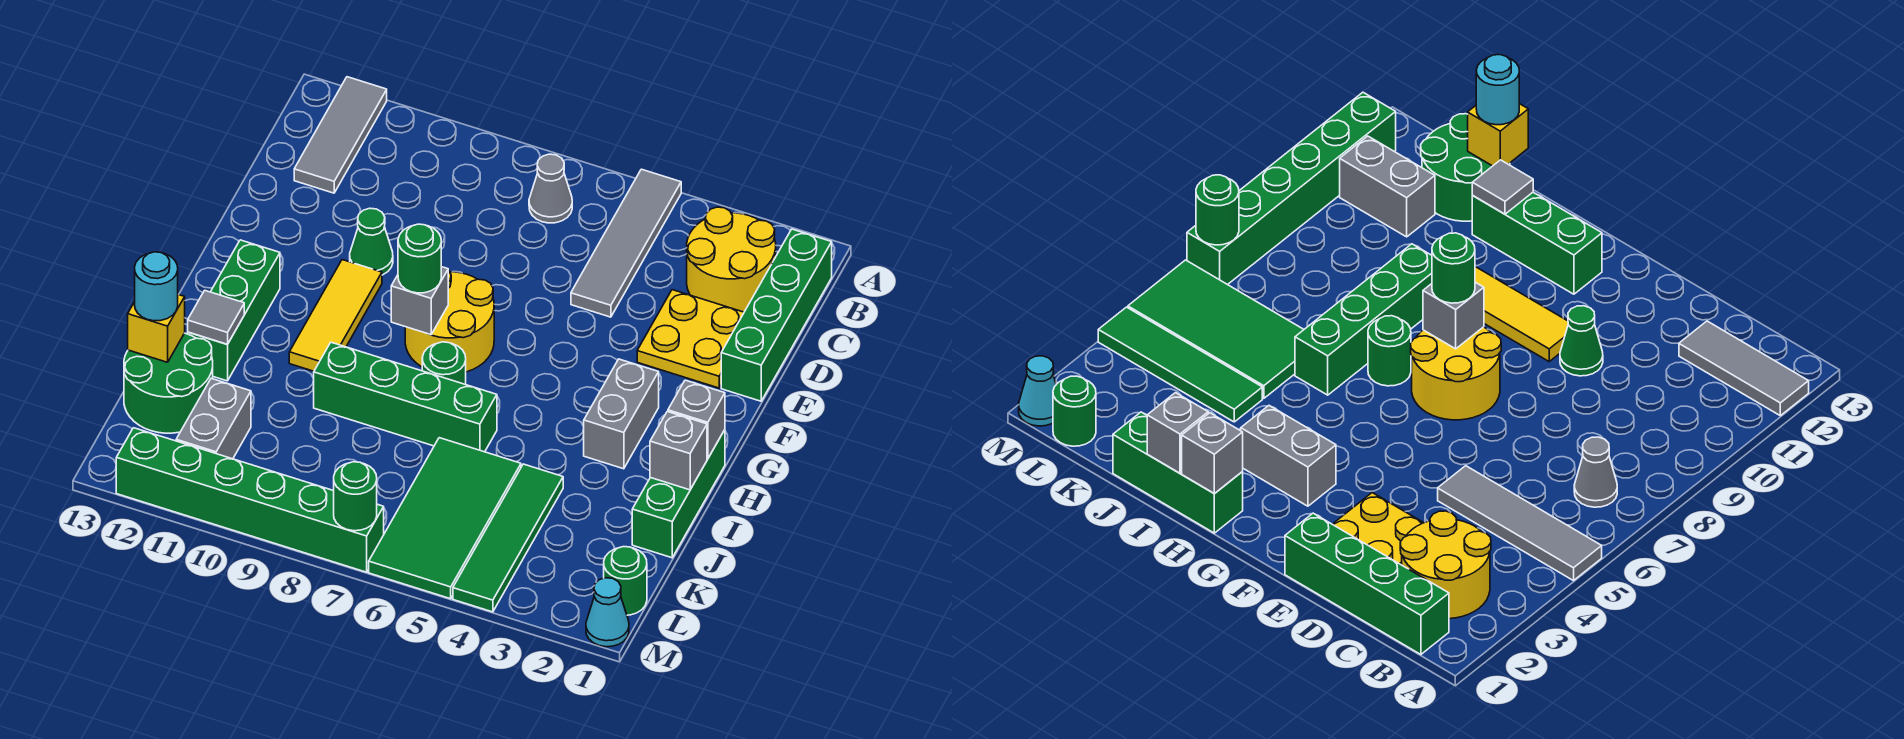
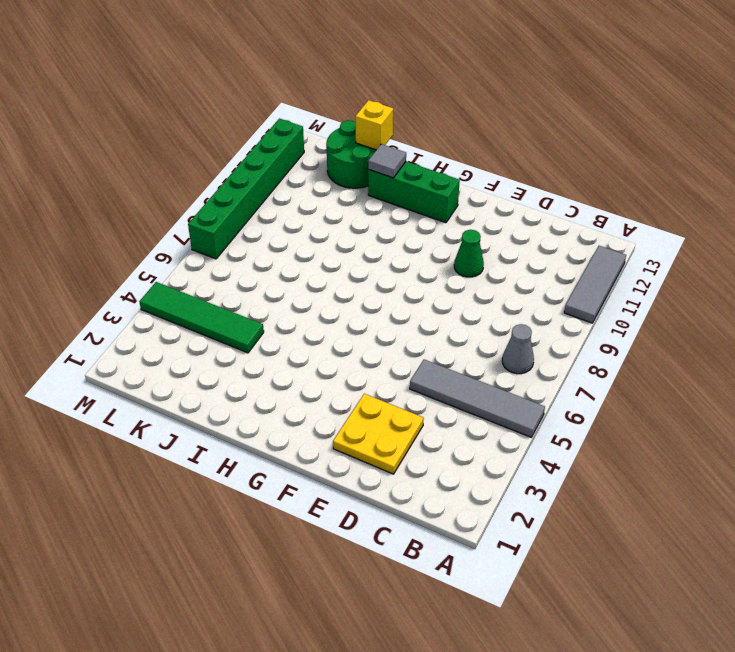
grey tile A10:A12 level 1 -> grey tile A12:C12 level 1
none -> green brick B1:E1 level 1
none -> yellow round brick B2:C3 level 1
none -> yellow round brick F7:G8 level 1

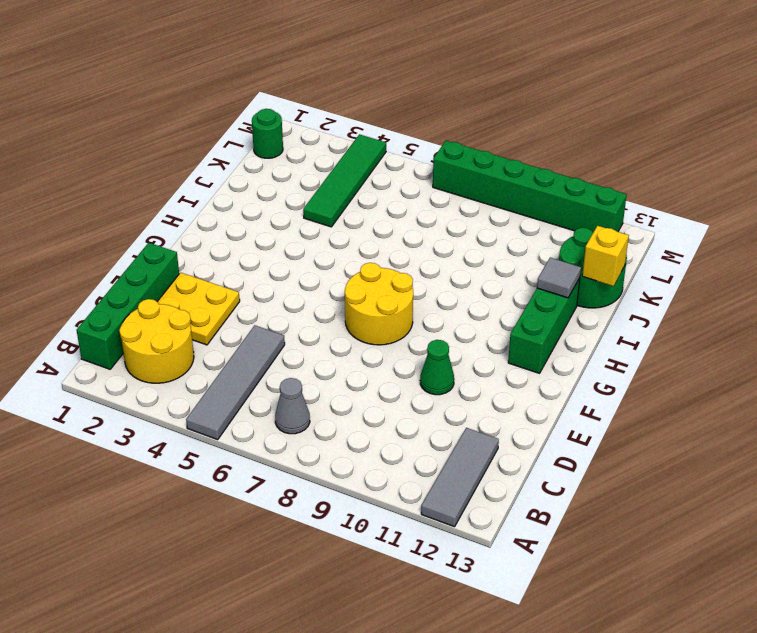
none -> yellow tile F10:H10 level 1
none -> grey brick G3:H3 level 1
none -> green brick H1:J1 level 1

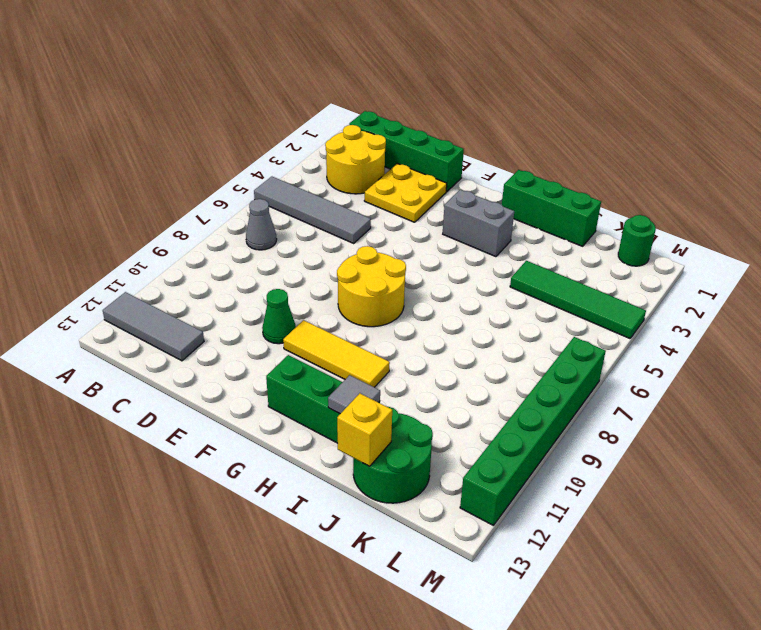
none -> green round brick H7 level 1
none -> green brick I6:I9 level 1
none -> green tile J5:M6 level 1

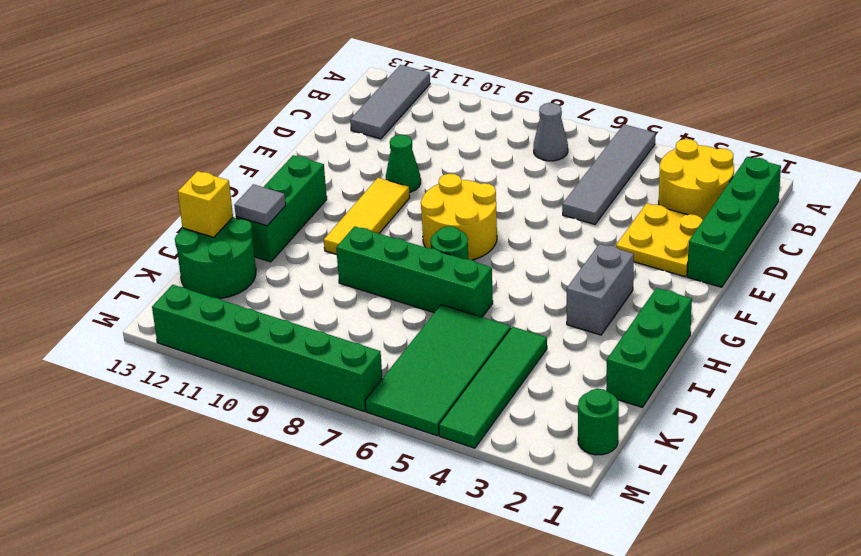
none -> grey brick K11:L11 level 1
none -> cyan cone M1 level 1
none -> grey brick G8 level 2

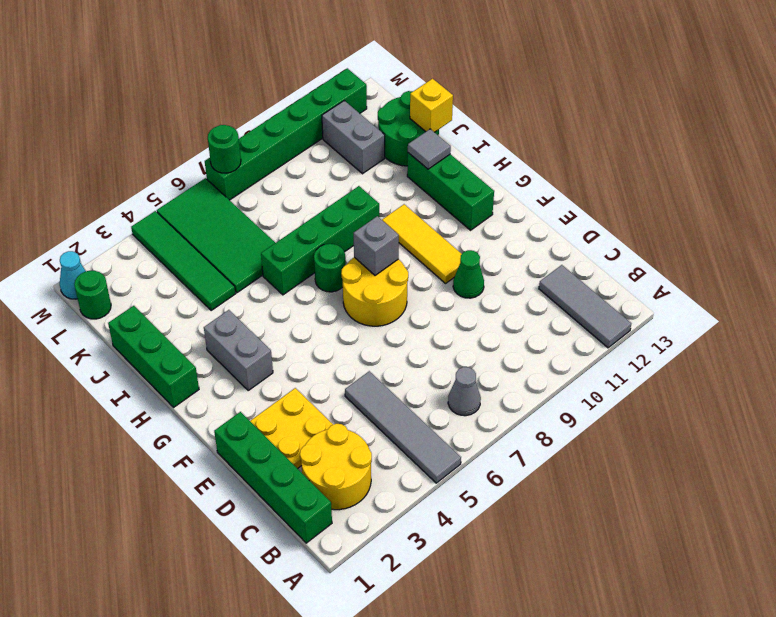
none -> grey brick H1 level 2
none -> grey brick I1 level 2
none -> green round brick G8 level 3

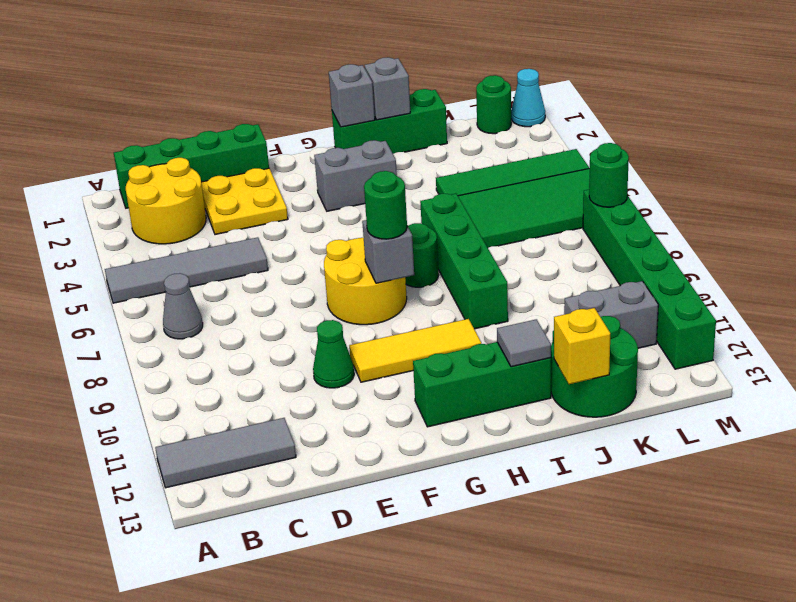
none -> cyan round brick J13 level 3

